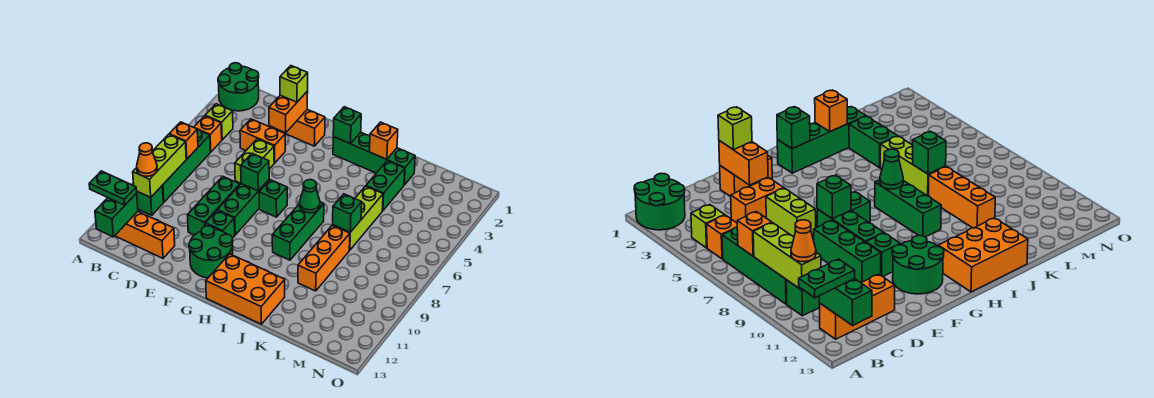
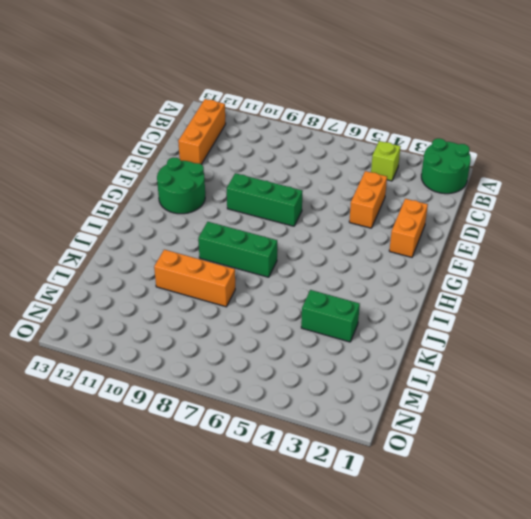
none -> orange brick B5 level 1
none -> green brick B6:B9 level 1
none -> green brick B10 level 1
none -> lime brick E5:E6 level 1

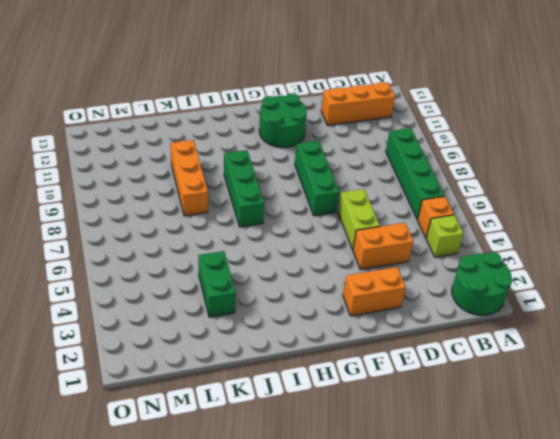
none -> green brick B10 level 1
none -> green brick E8:E10 level 1
none -> green brick F10 level 1
none -> green brick G7 level 1

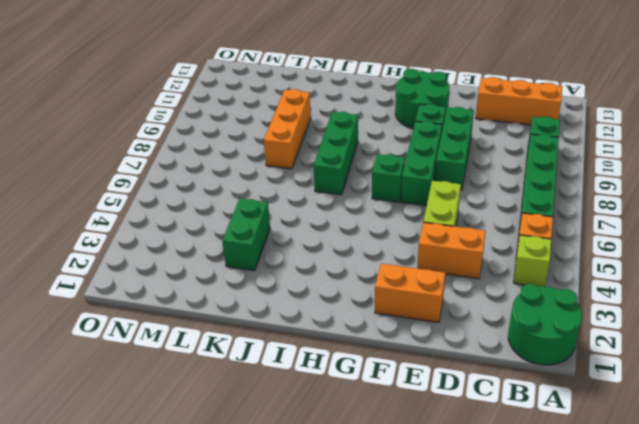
none -> green brick H2:K2 level 1
none -> orange brick H12:J13 level 1
none -> lime brick K5:K7 level 1
none -> orange brick B7 level 2

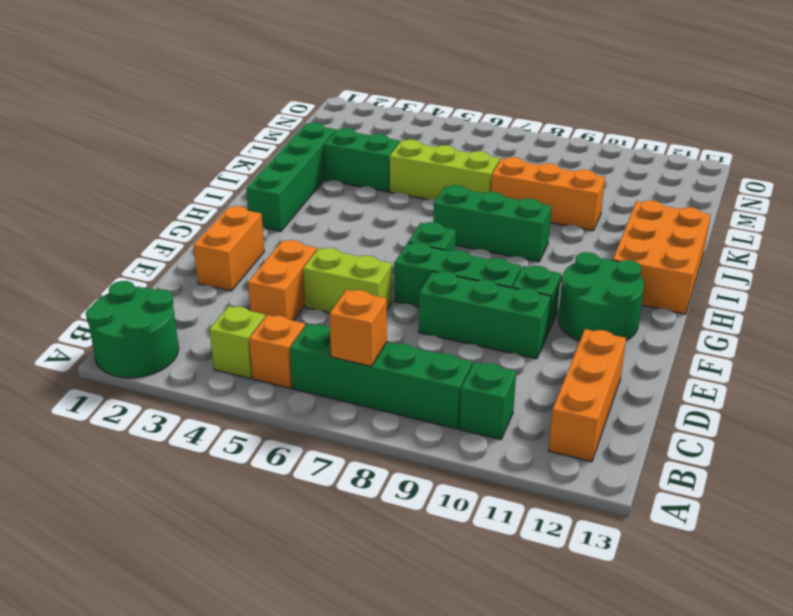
none -> lime brick B8:B10 level 2
none -> green brick B12:B13 level 2
none -> orange brick E2:E3 level 2
none -> green brick F7 level 2

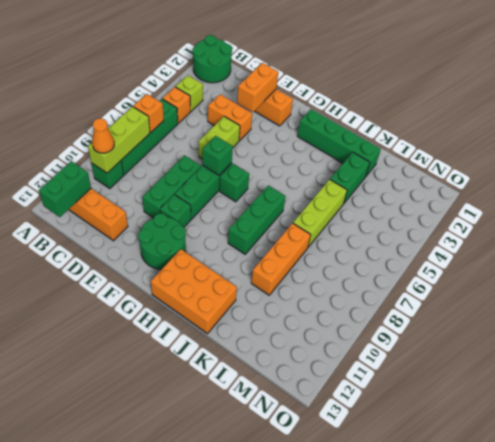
none -> green brick H2 level 2
none -> green cone I7 level 2
none -> orange brick J2 level 2
none -> green brick K7 level 2

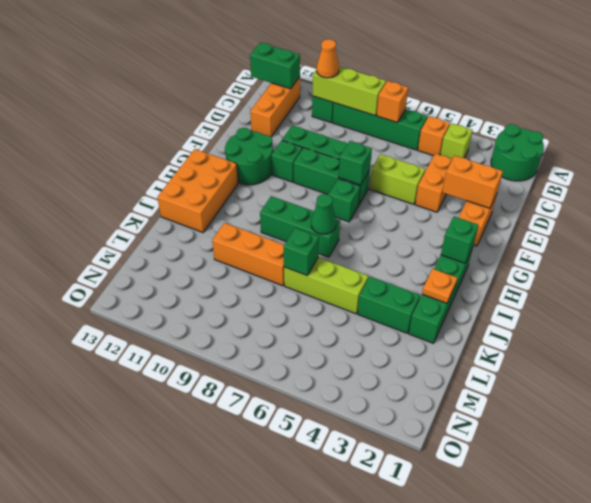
orange plate J2 level 2 -> orange brick J2 level 2
none -> green plate A12:B12 level 3
none -> lime brick E2 level 3

